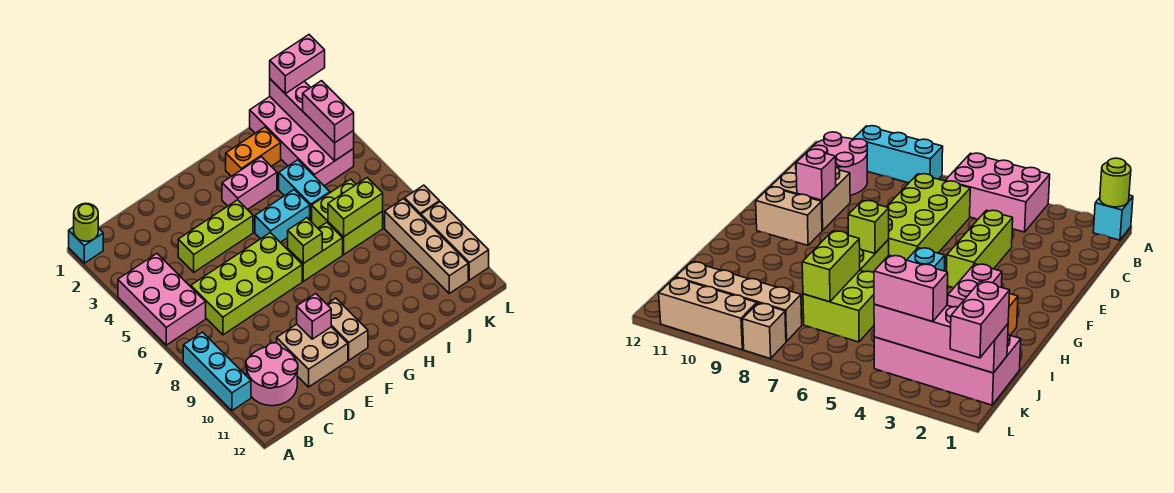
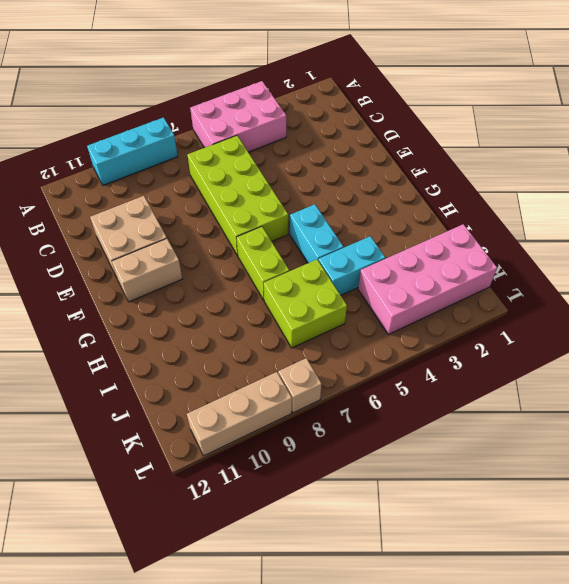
none -> cyan brick A1 level 1
none -> pink round brick B10:C11 level 1
none -> lime brick D4:F4 level 1

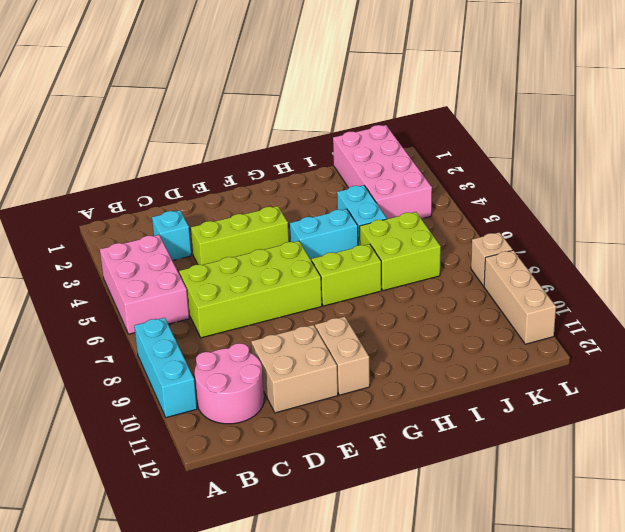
cyan brick C3 level 1 -> cyan brick A1 level 1
none -> pink brick G3:H3 level 1
none -> orange brick H2:I2 level 1
none -> tan brick K8:K11 level 1

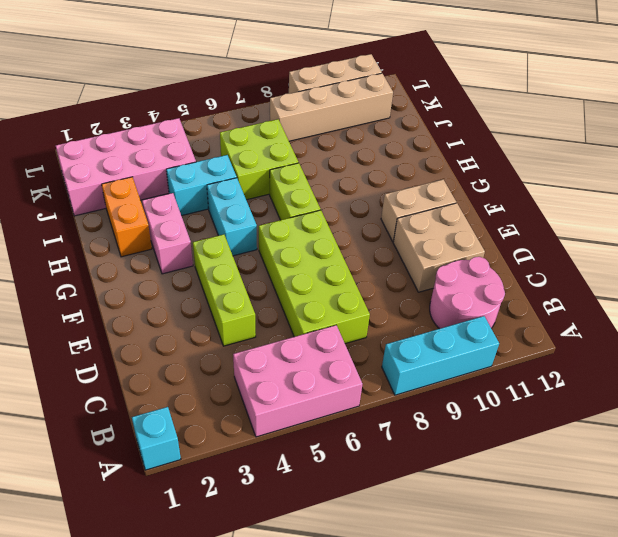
none -> tan brick L8 level 1
none -> lime round brick A1 level 2
none -> pink brick E10 level 2

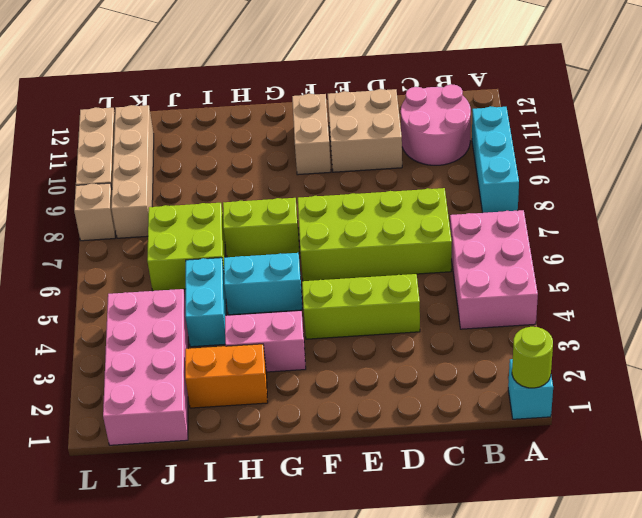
none -> pink brick E10 level 2
none -> lime brick G7 level 2
none -> lime brick I7:J7 level 2

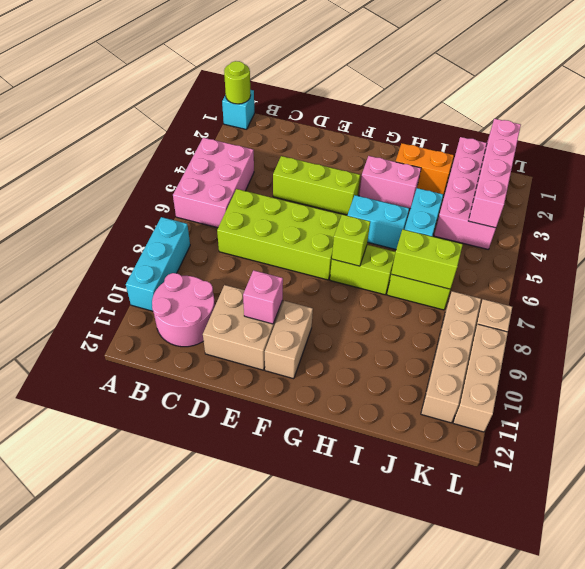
none -> pink brick K1:L1 level 3
none -> pink brick K3:K4 level 3

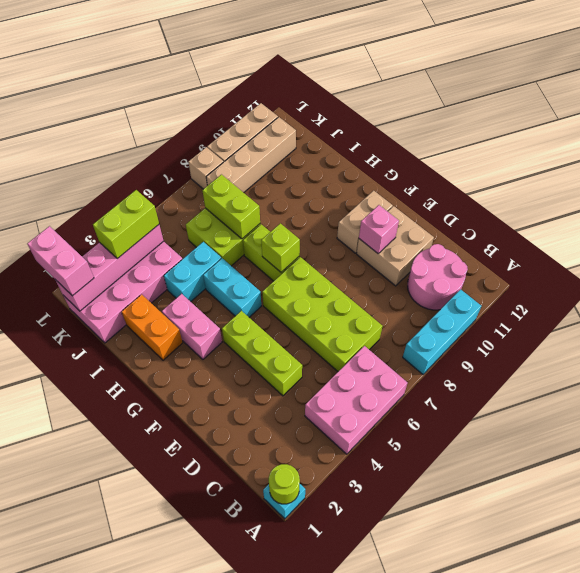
lime brick K3:K4 level 3 -> pink brick K3:K4 level 3

